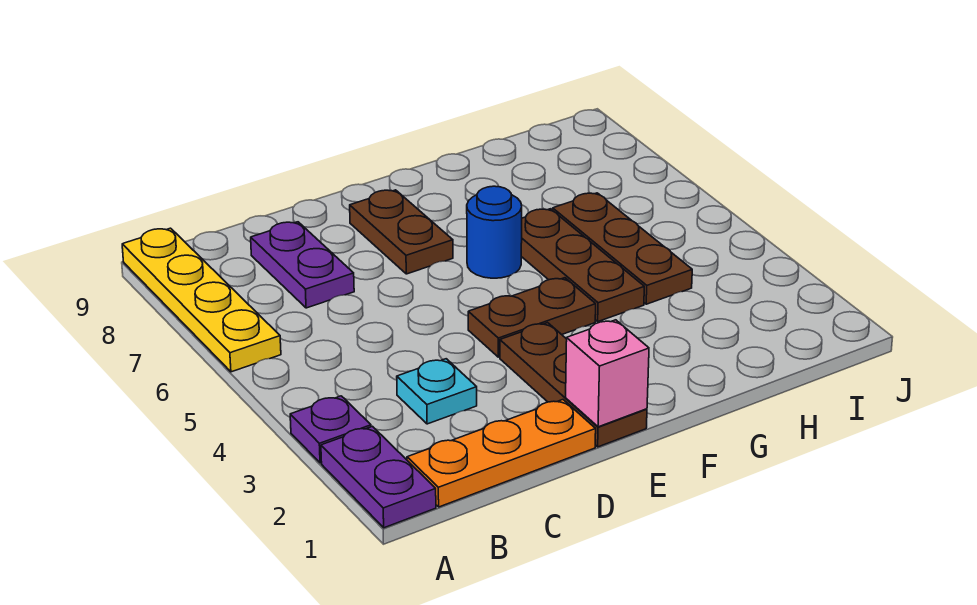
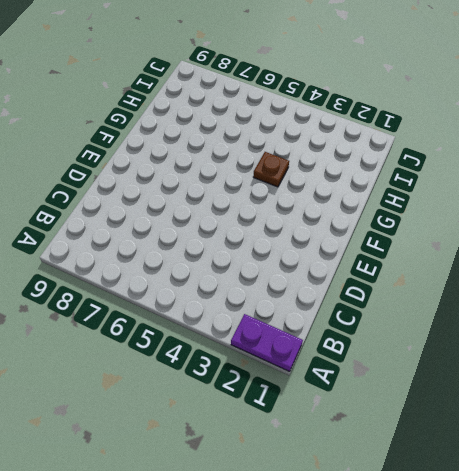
brown plate G4 level 1 -> brown plate G4:G6 level 1
none -> purple plate A3 level 1
none -> yellow plate A6:A9 level 1
none -> orange plate B1:D1 level 1

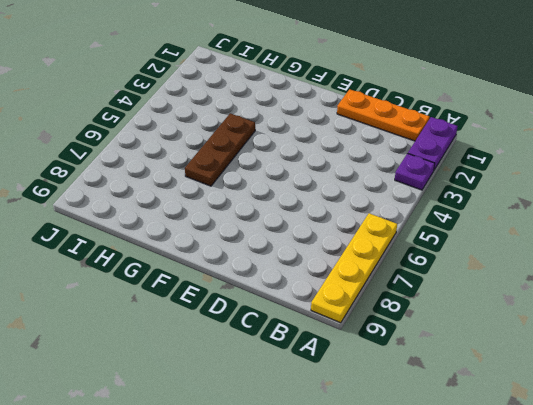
none -> cyan plate C3 level 1
none -> purple plate C7:C8 level 1
none -> brown plate E1:E3 level 1

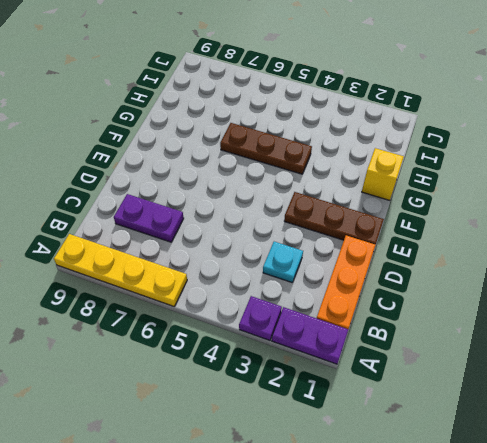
yellow brick G1 level 1 -> none
none -> brown plate E4:F4 level 1
none -> brown plate E7:E8 level 1
none -> blue round brick F6 level 1

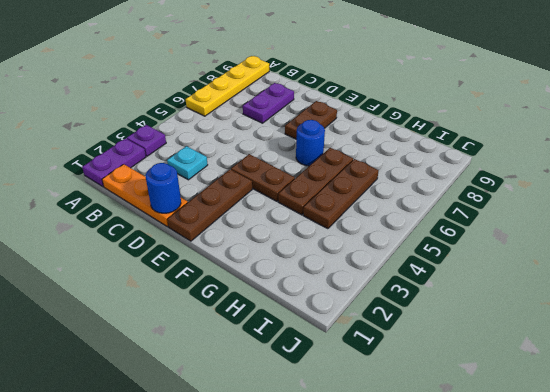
blue round brick D1 level 2 -> none
none -> pink brick E1 level 2

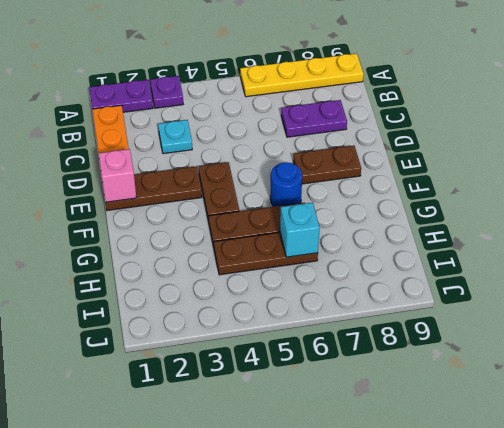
cyan brick H6 level 2 -> none

